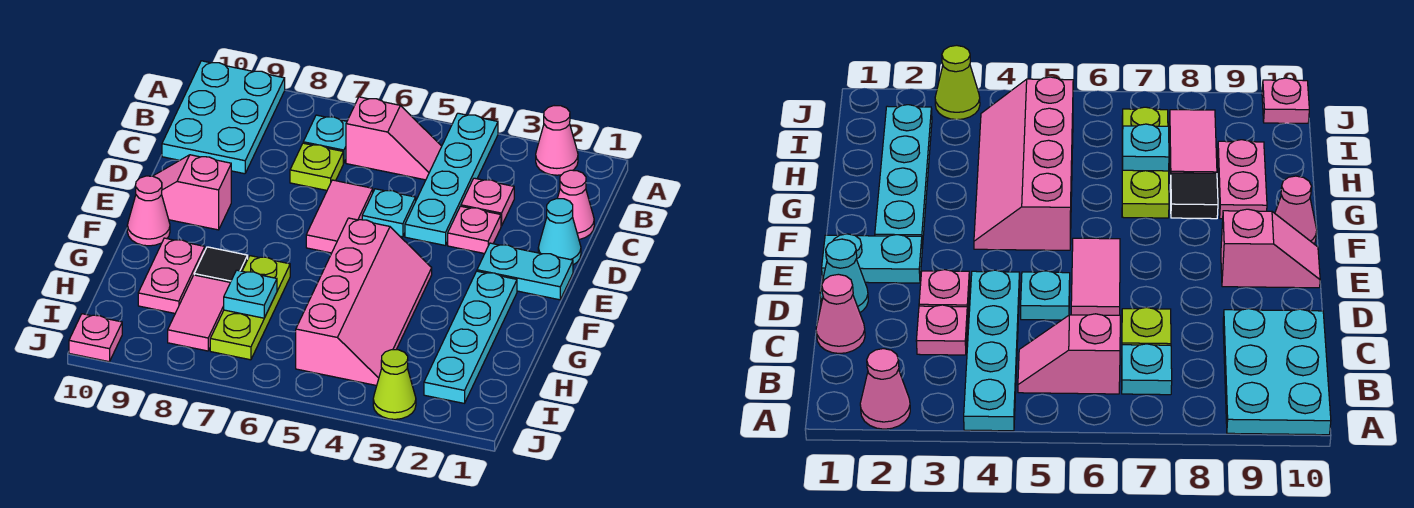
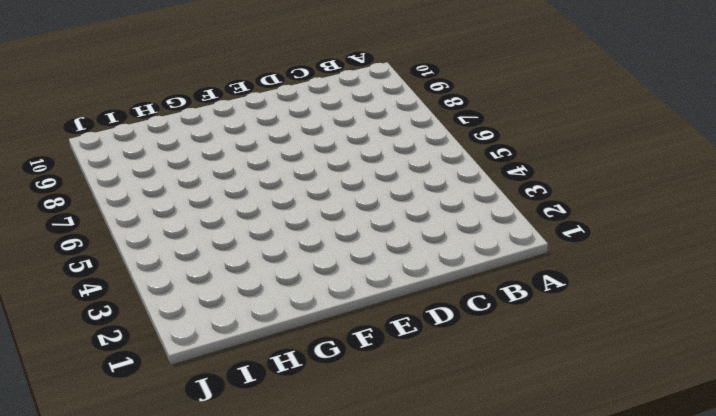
none -> pink cone A2 level 1
none -> cyan plate A4:D4 level 1
none -> cyan plate A9:C10 level 1

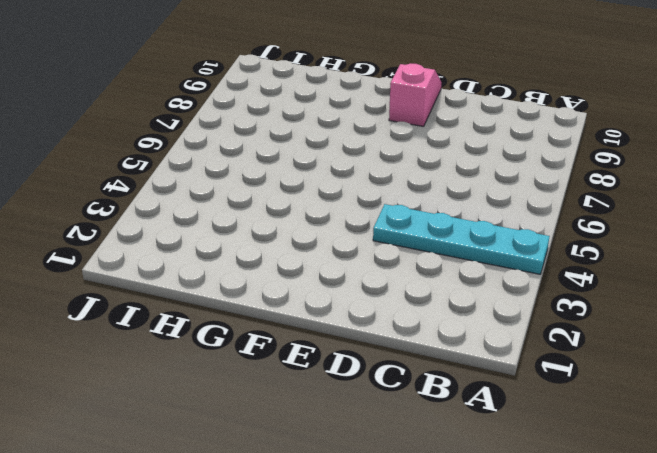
none -> pink cone A2 level 1
none -> cyan plate A9:C10 level 1
none -> pink slope B5:B6 level 1 top 6

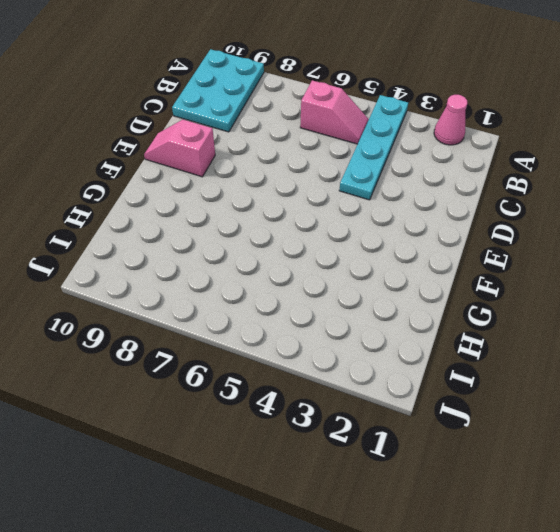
none -> cyan plate B7 level 1
none -> pink cone C1 level 1
none -> pink plate C3 level 1

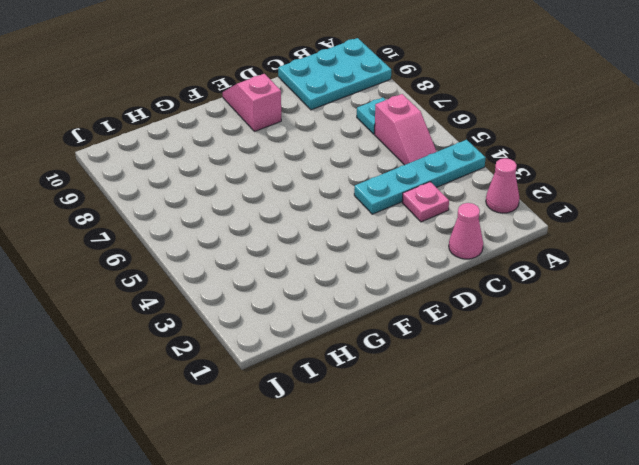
none -> lime plate C7 level 1
none -> cyan cone D1 level 1
none -> pink plate D3 level 1

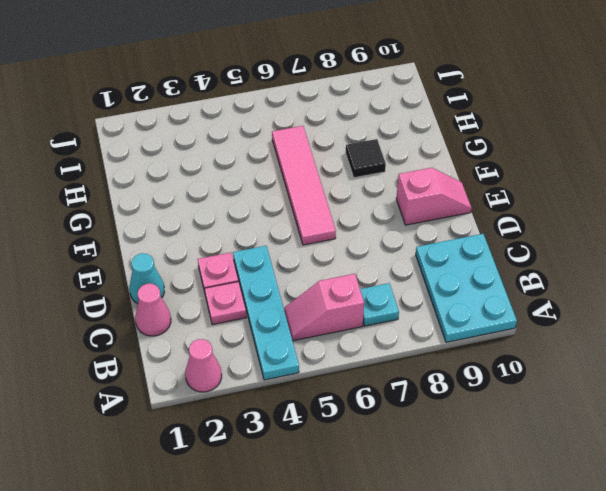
pink tile E6:H6 level 1 -> pink tile D6:E6 level 1
none -> lime plate C7 level 1
none -> cyan plate D5 level 1
none -> cyan plate E1:E2 level 1

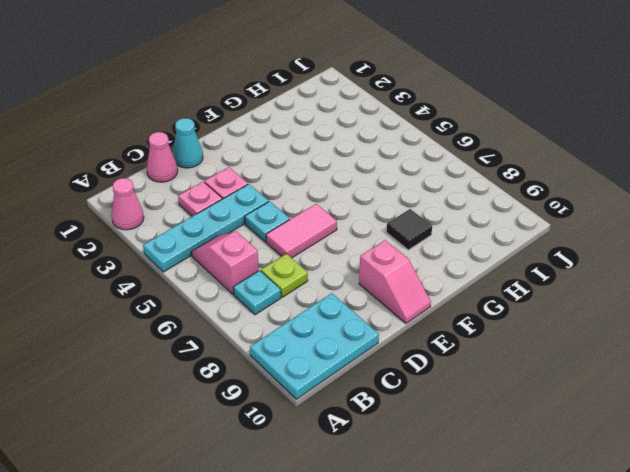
none -> cyan plate E1:E2 level 1
none -> cyan plate F2:I2 level 1
none -> pink slope F4:I5 level 1 top 5

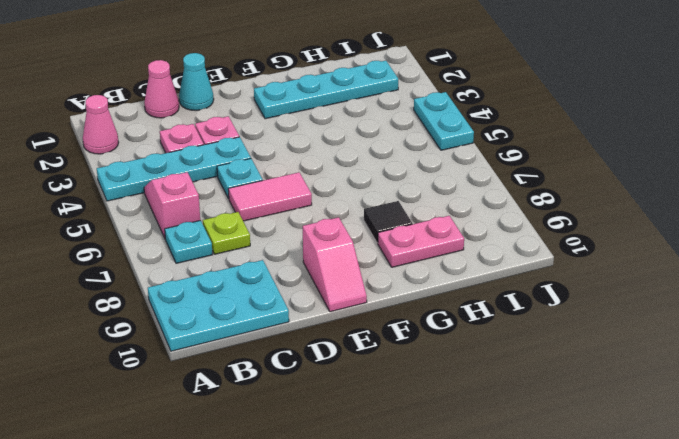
cyan plate J4:J5 level 1 -> cyan plate E1:E2 level 1
none -> pink slope F4:I5 level 1 top 5
none -> pink cone F10 level 1
none -> lime plate G7:I7 level 1

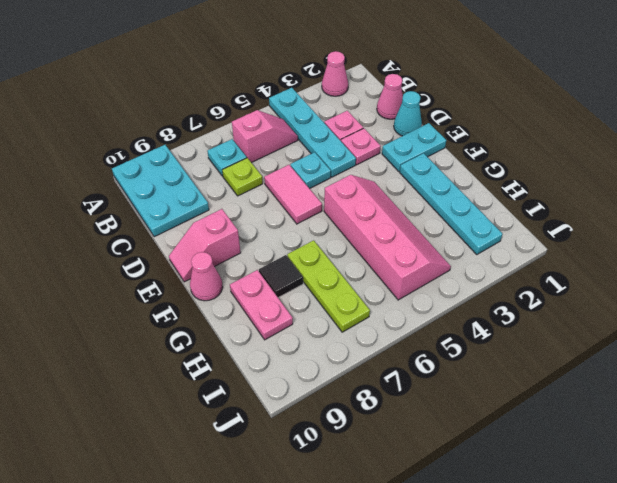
none -> pink tile H8:I8 level 1
none -> lime cone J3 level 1
none -> pink plate J10 level 1

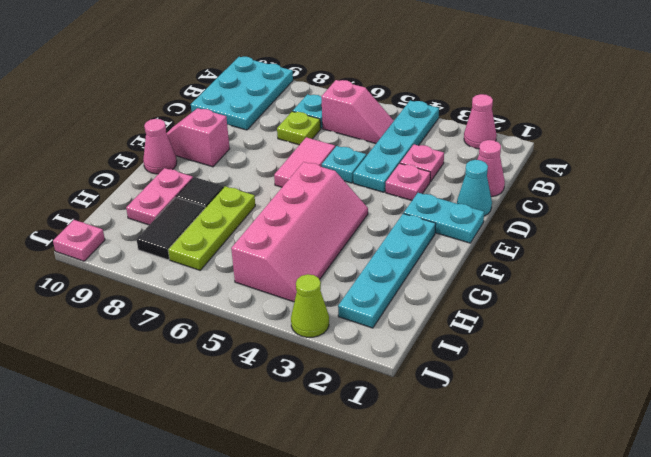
black tile H8:I8 level 1 -> pink tile H8:I8 level 1
none -> cyan plate H7 level 2

